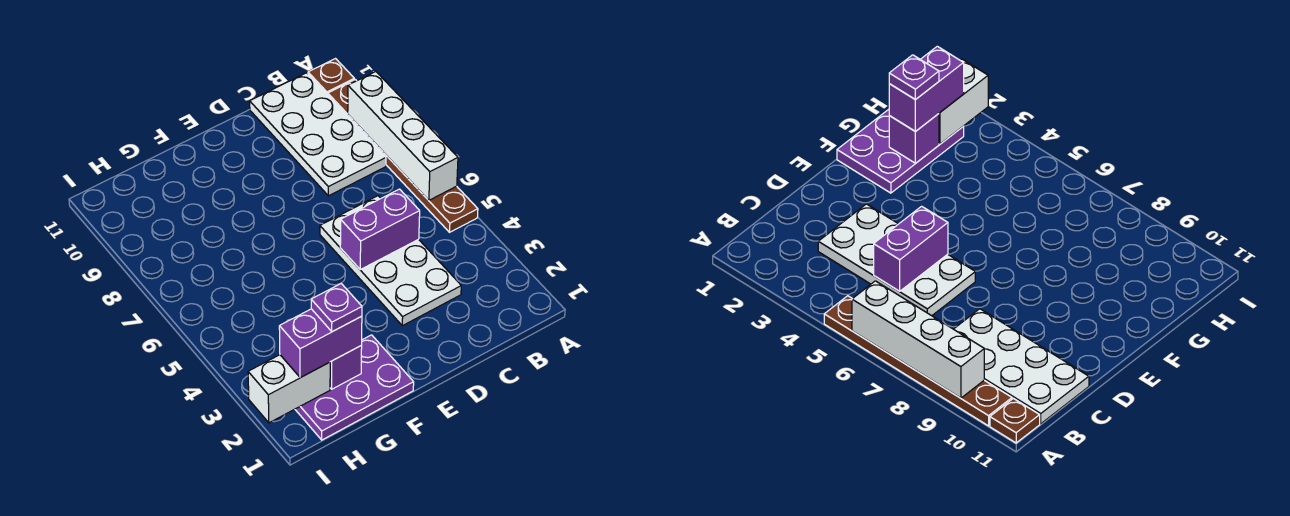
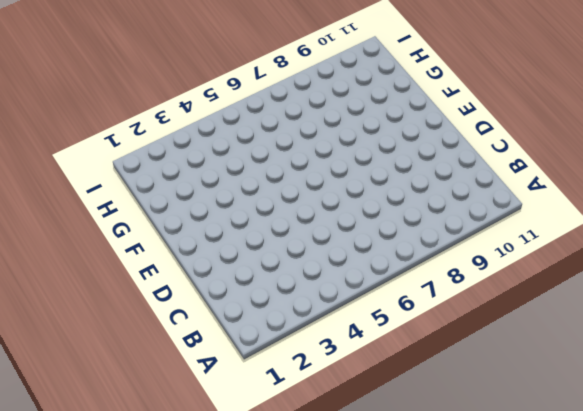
none -> brown plate A5:A10 level 1
none -> brown plate A11 level 1

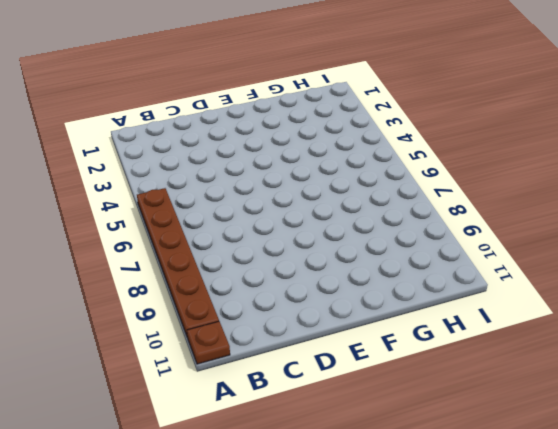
none -> white plate B8:C11 level 1
none -> white plate C3:D6 level 1

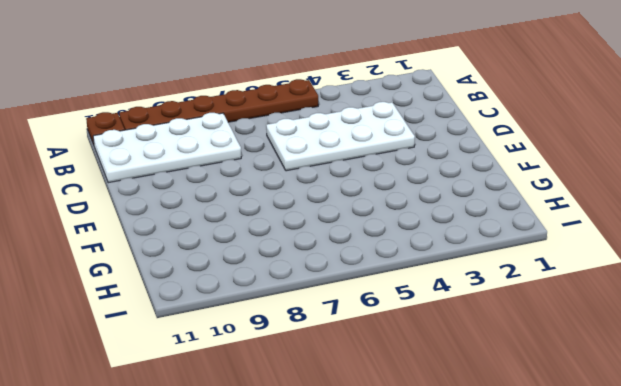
none -> purple plate F1:H2 level 1
none -> white brick A6:A9 level 2

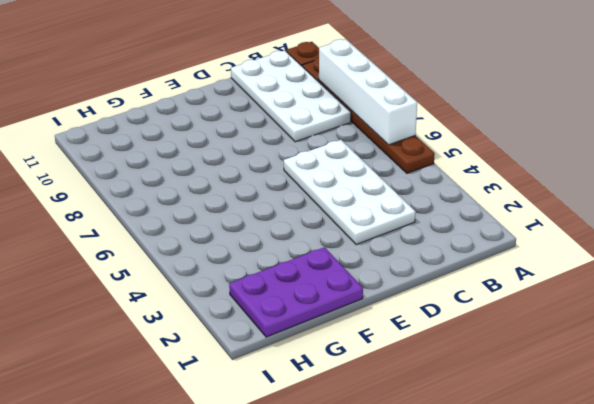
none -> purple brick C5:D5 level 2
none -> purple brick G2 level 2

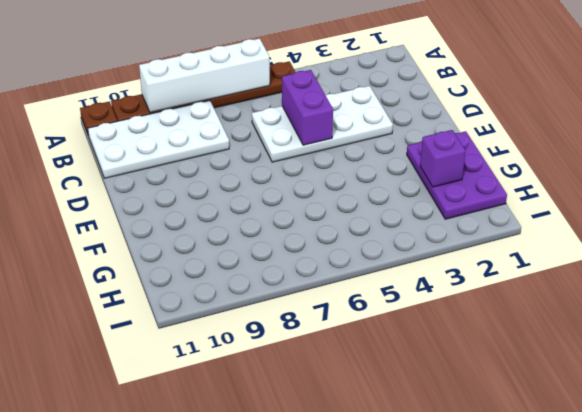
none -> white brick H2:I2 level 2
none -> purple brick G2:H2 level 3

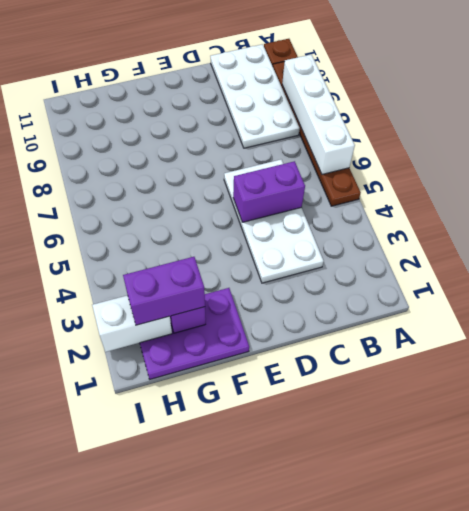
none -> purple plate G2 level 4

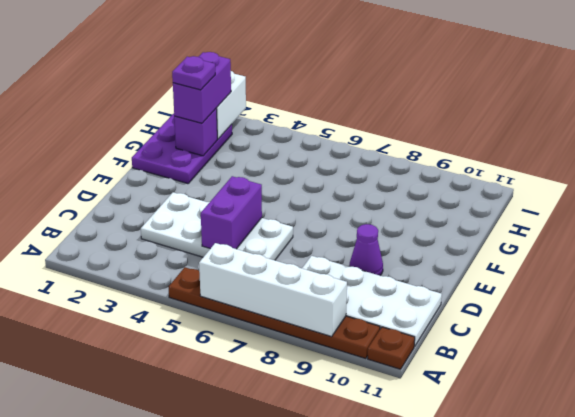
purple cone D9 level 1 -> none

